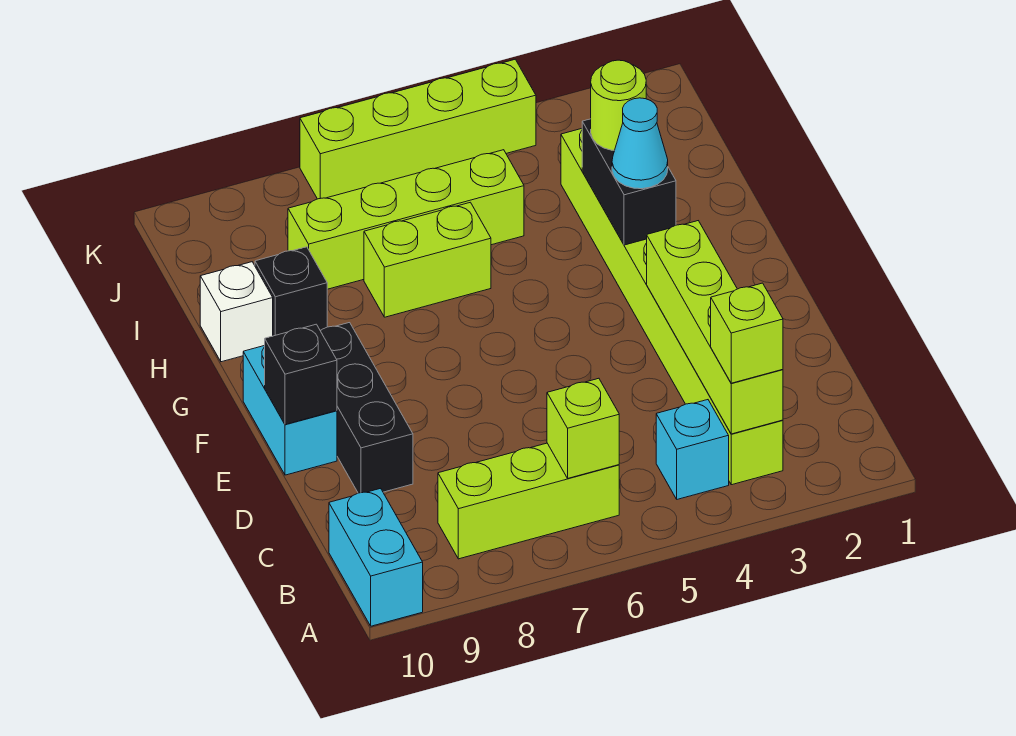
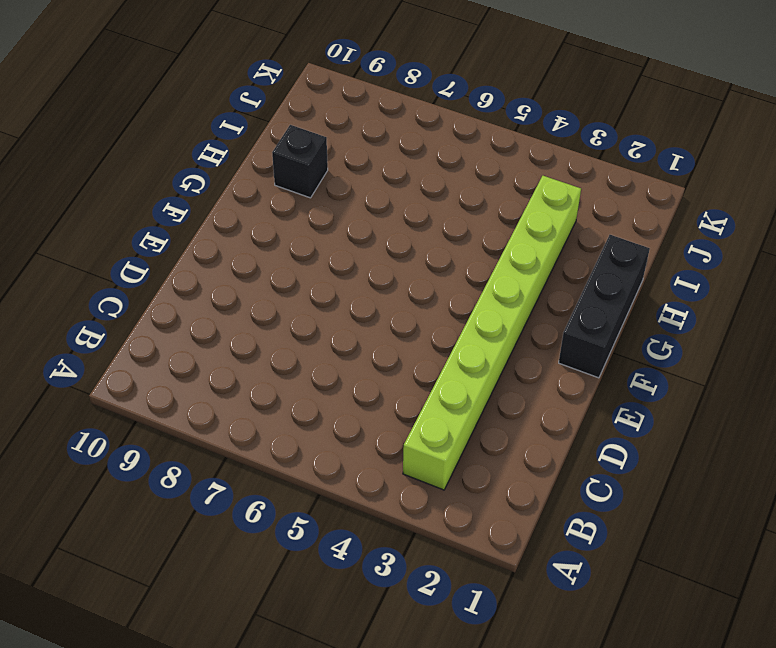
black brick F1:H1 level 1 -> black brick D9:F9 level 1
none -> cyan brick A10:B10 level 1
none -> cyan brick B4 level 1
none -> lime brick B6:B8 level 1

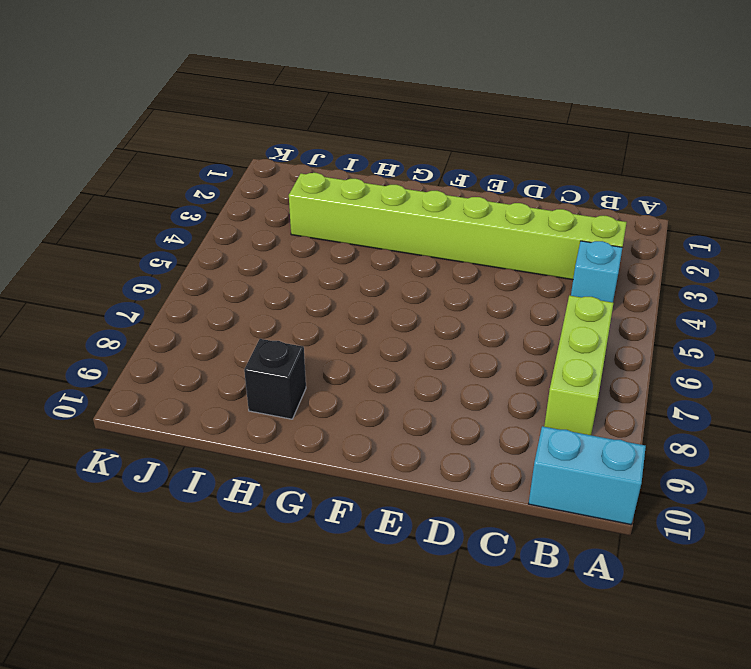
none -> black brick D9:F9 level 1
none -> cyan brick E10:F10 level 1
none -> lime brick H6:H7 level 1

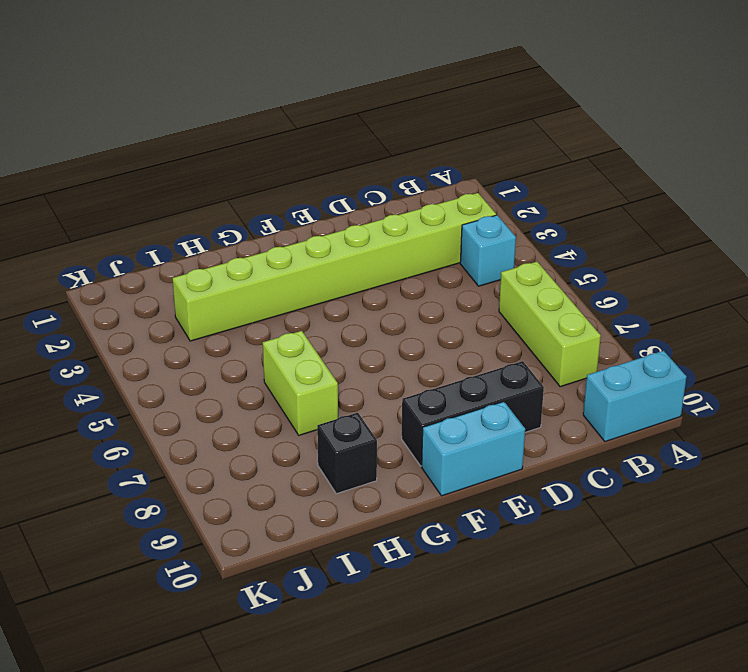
none -> white brick H10 level 1
none -> lime brick I5:I8 level 1
none -> lime brick K4:K7 level 1

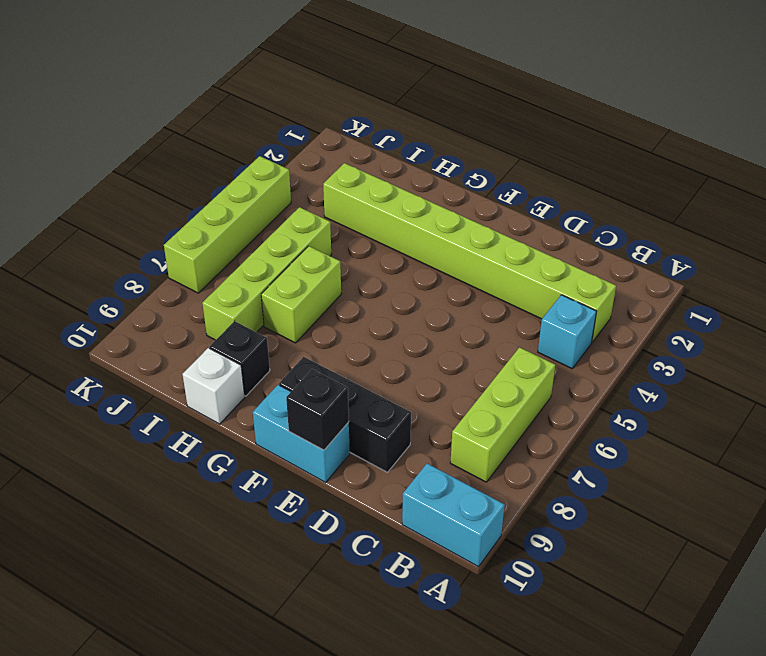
none -> lime brick B3:E3 level 2
none -> lime brick B6 level 2
none -> black brick G3:H3 level 2

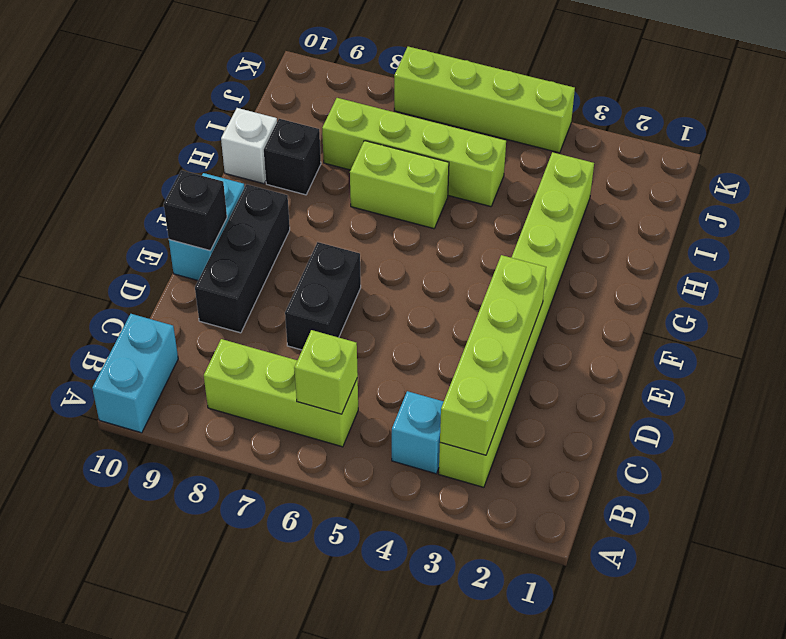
black brick D7:E7 level 1 -> black brick G3:H3 level 2
none -> lime brick B3 level 3
none -> cyan cone G3 level 3
none -> lime round brick H3 level 3

